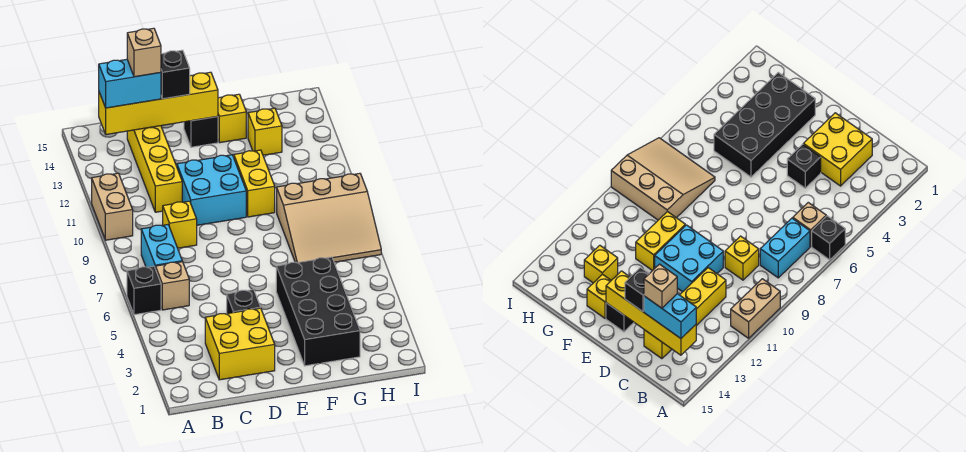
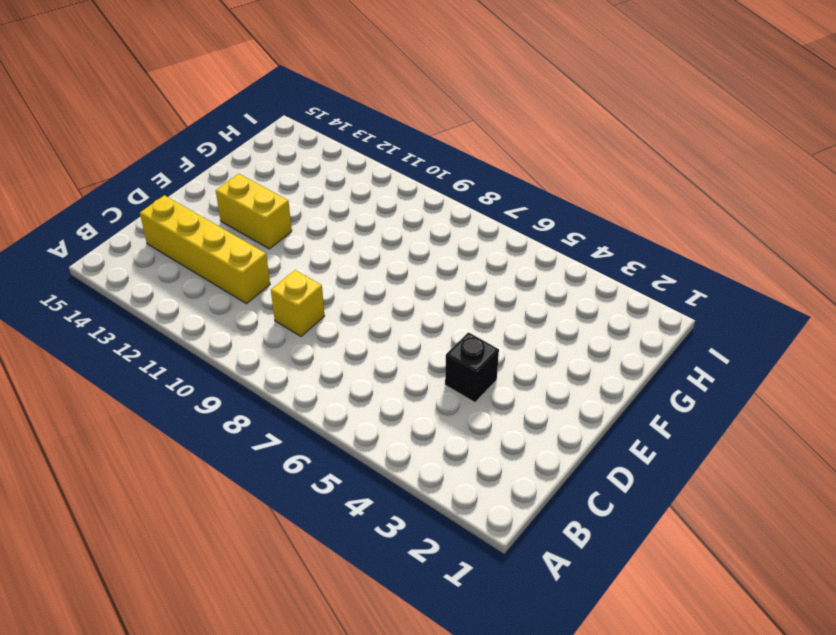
yellow brick E12:E13 level 1 -> yellow brick F10:F11 level 1
none -> black brick A6 level 1
none -> tan brick A10:A11 level 1
none -> tan brick B6 level 1

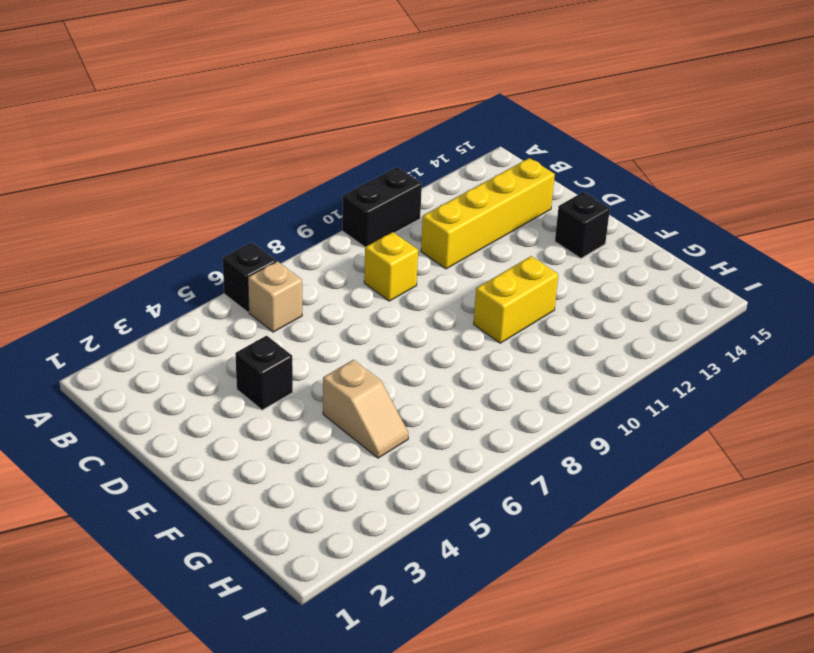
black brick A10:A11 level 1 -> tan brick A10:A11 level 1
tan slope F5:G5 level 1 top F -> black brick F2:G5 level 1
none -> cyan brick B7:B8 level 1
none -> yellow brick C2:D3 level 1
none -> cyan brick D10:E11 level 1

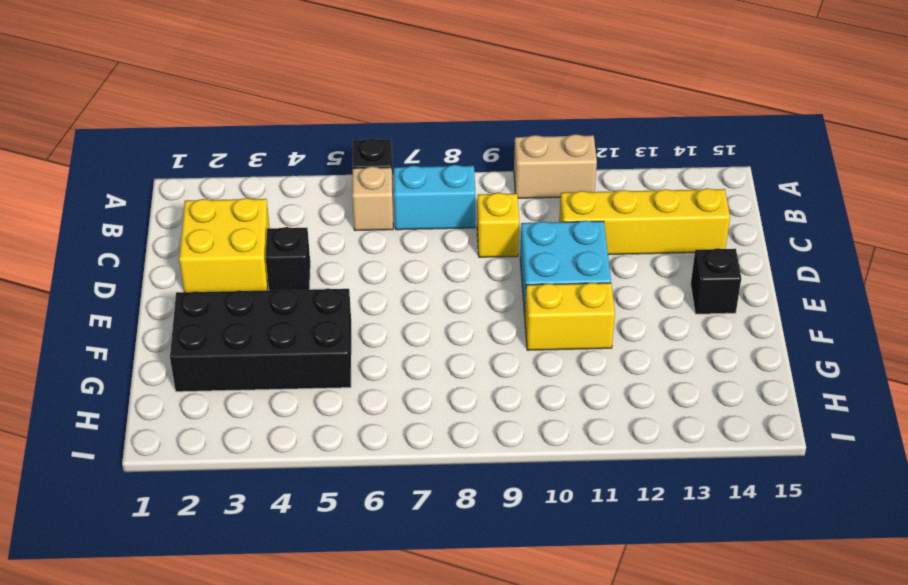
none -> yellow brick F14 level 1
none -> tan slope G7:I9 level 1 top 9
none -> yellow brick G13 level 1

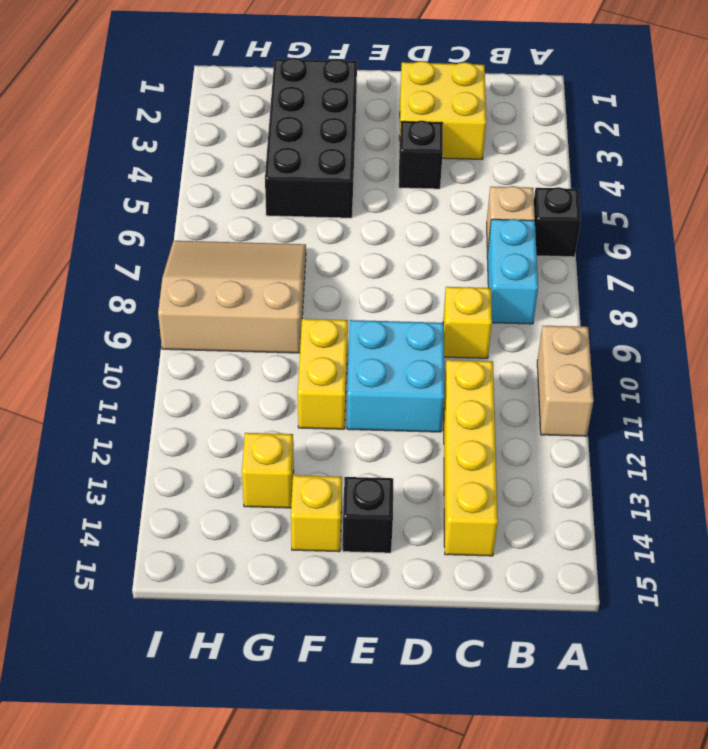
none -> yellow brick B14:E14 level 2
none -> cyan brick B14:C14 level 3
none -> black brick D14 level 3

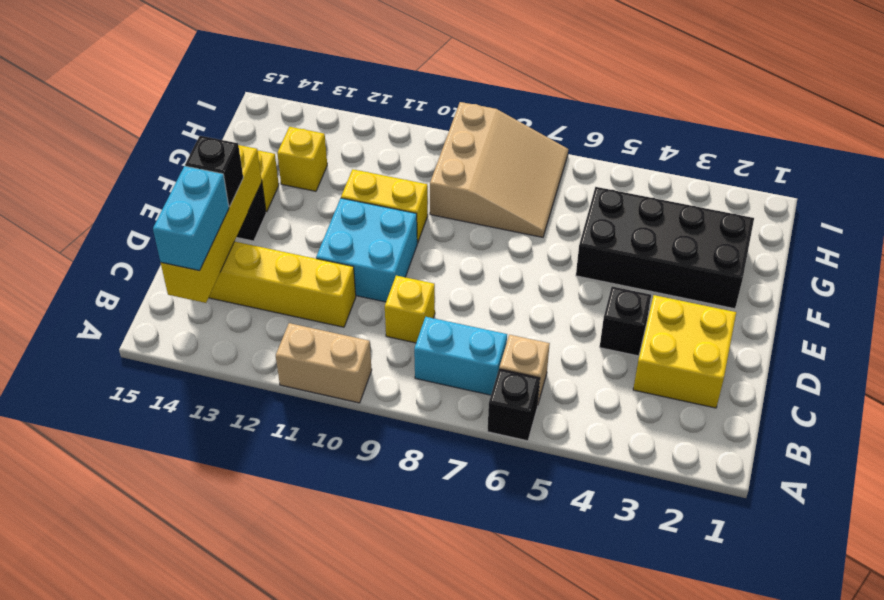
none -> tan brick C14 level 4

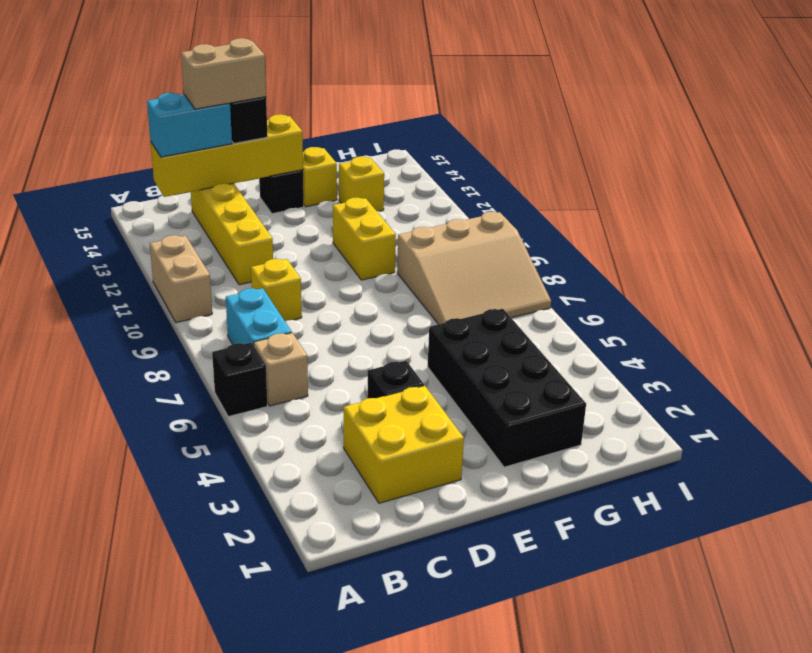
tan brick C14:D14 level 4 -> tan brick C14 level 4
none -> cyan brick D10:E11 level 1

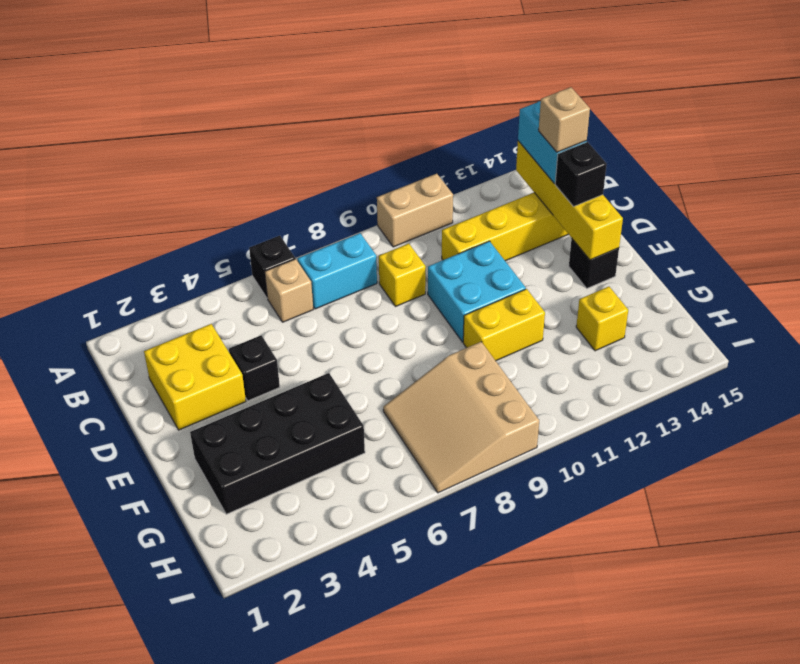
none -> yellow brick F14 level 1

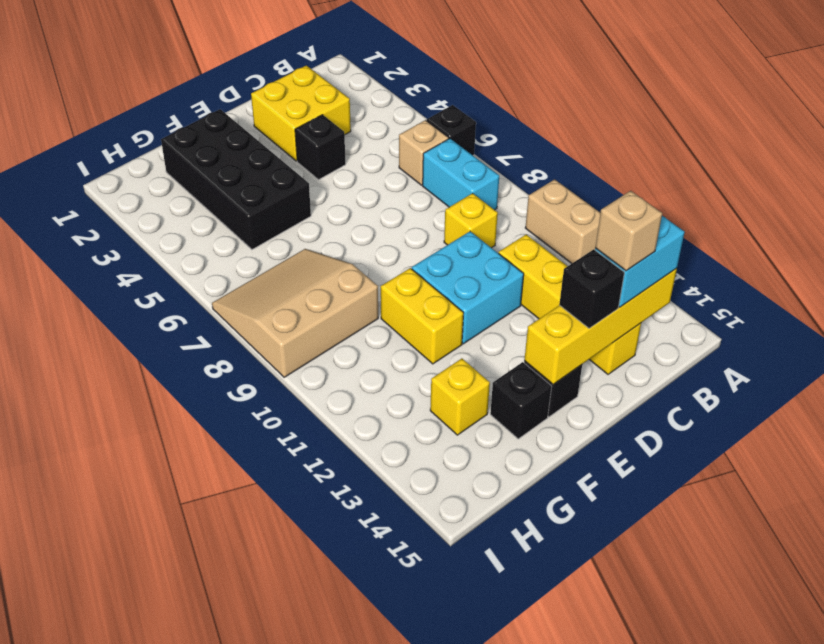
black brick F14 level 1 -> yellow brick F14 level 1

